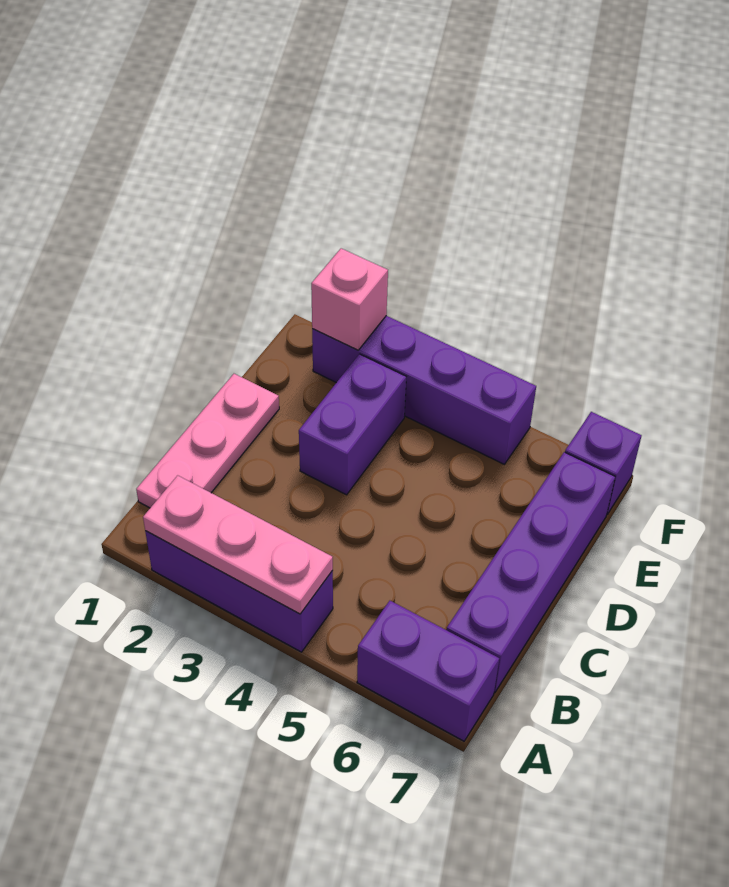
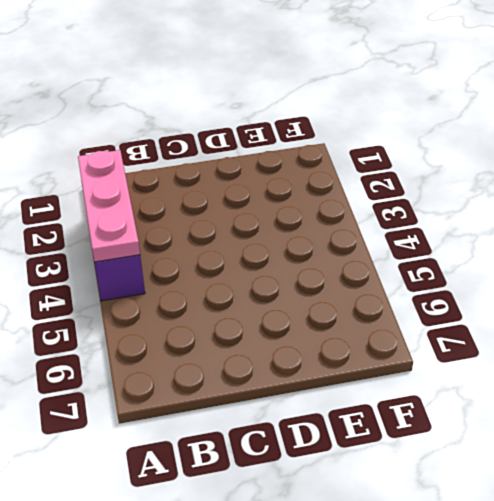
none -> purple brick A6:A7 level 1
none -> pink plate B1:D1 level 1

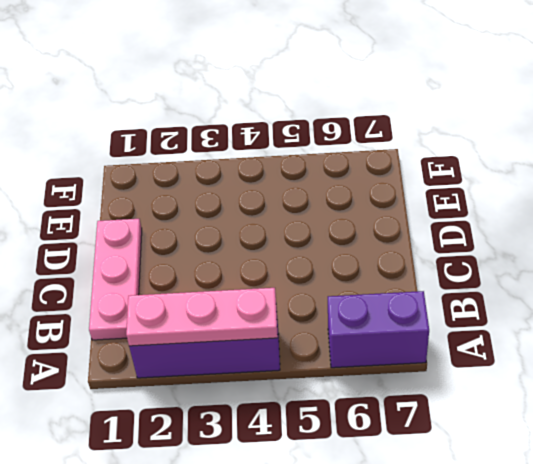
none -> purple brick B7:E7 level 1
none -> purple brick D3:E3 level 1

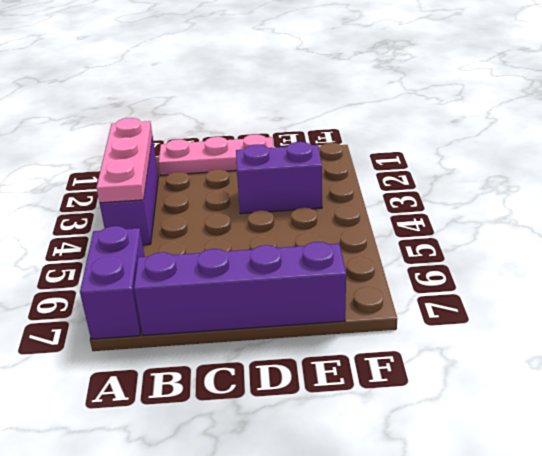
none -> purple brick F2:F5 level 1
none -> purple brick F7 level 1

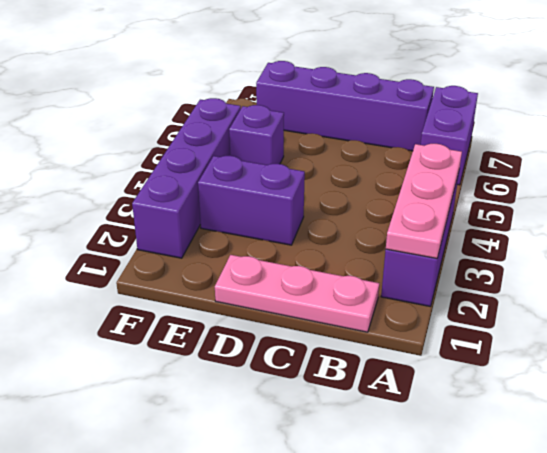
purple brick E5 level 1 -> purple brick F7 level 1
none -> pink brick F2 level 2

